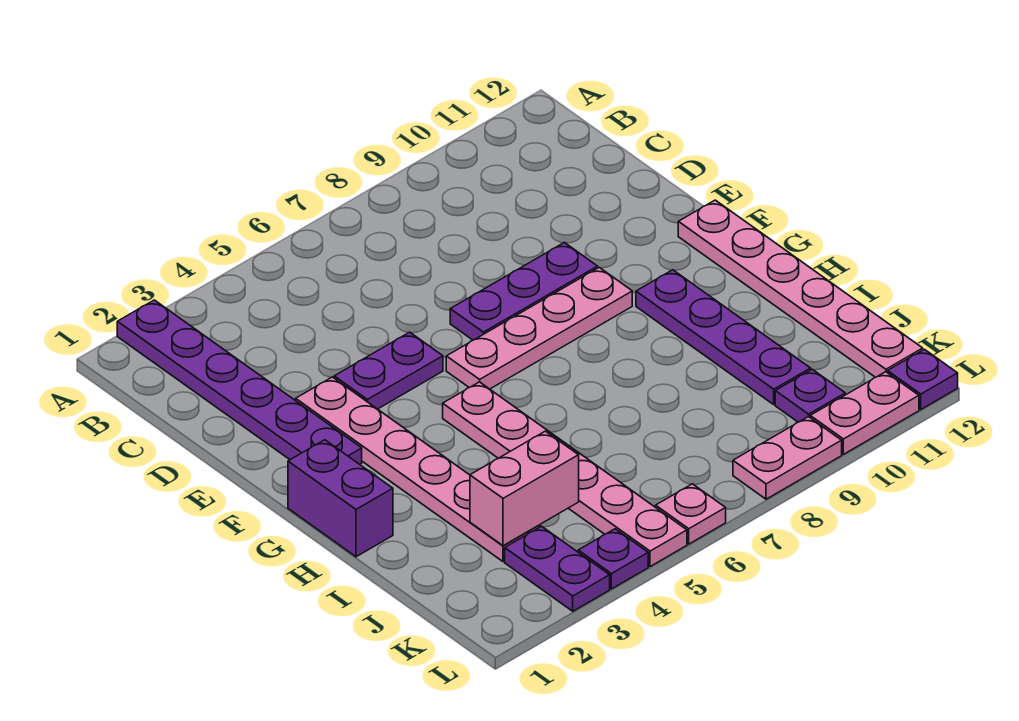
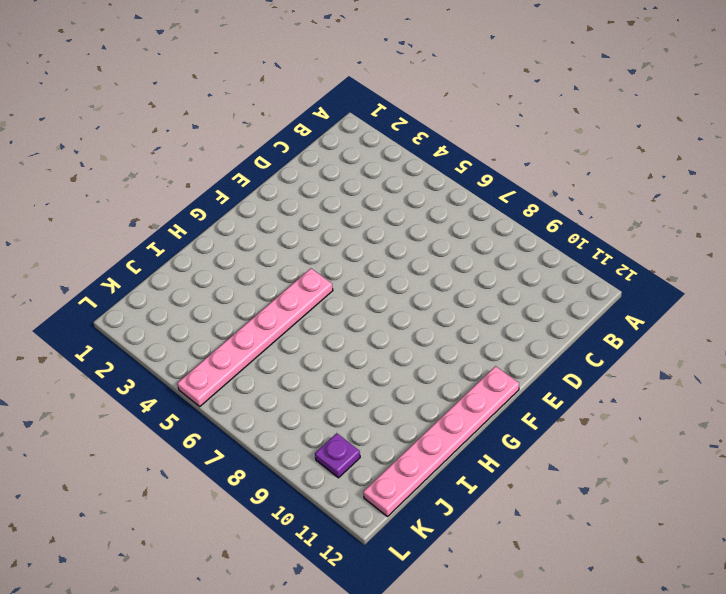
none -> purple plate A2:F2 level 1
none -> pink plate E3:J3 level 1
none -> purple plate E4:E5 level 1

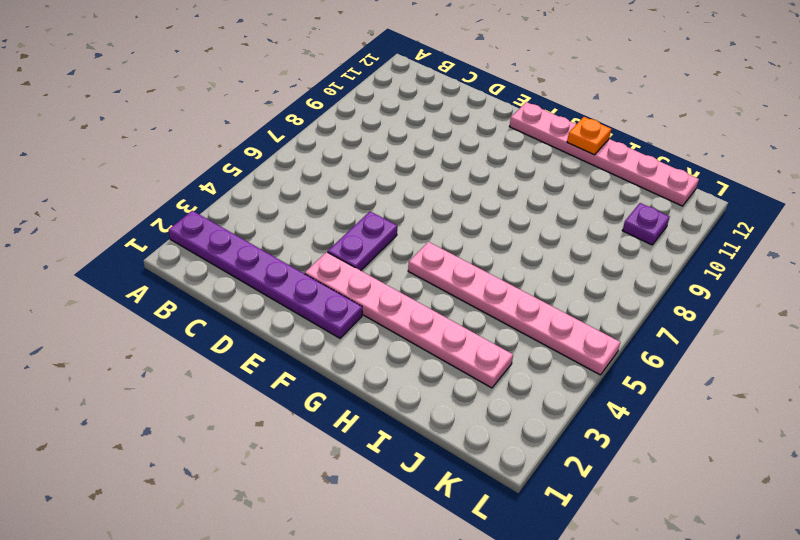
orange plate H12 level 2 -> none
none -> purple plate E7:E9 level 1
none -> pink plate F6:F9 level 1
none -> purple brick G1:H1 level 1

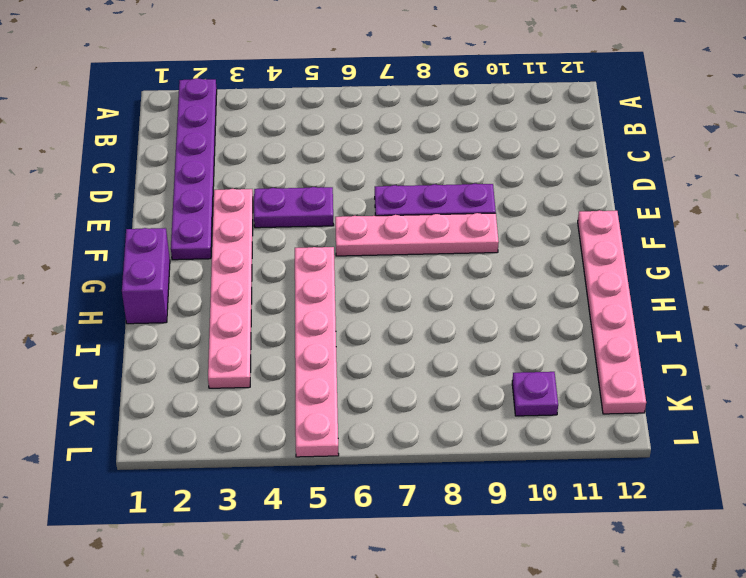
none -> purple plate G10:J10 level 1
none -> purple plate K3:L3 level 1
none -> purple plate L4 level 1

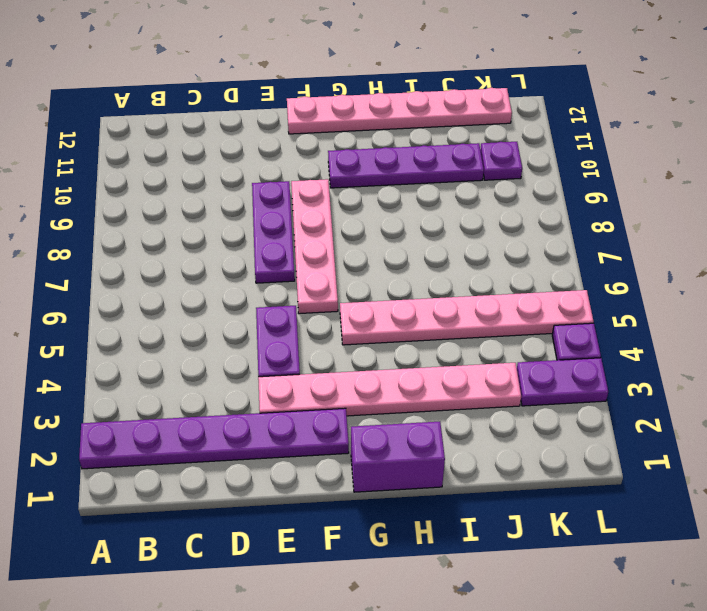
none -> pink plate L6 level 1
none -> pink plate L8:L9 level 1
none -> pink plate L10:L11 level 1

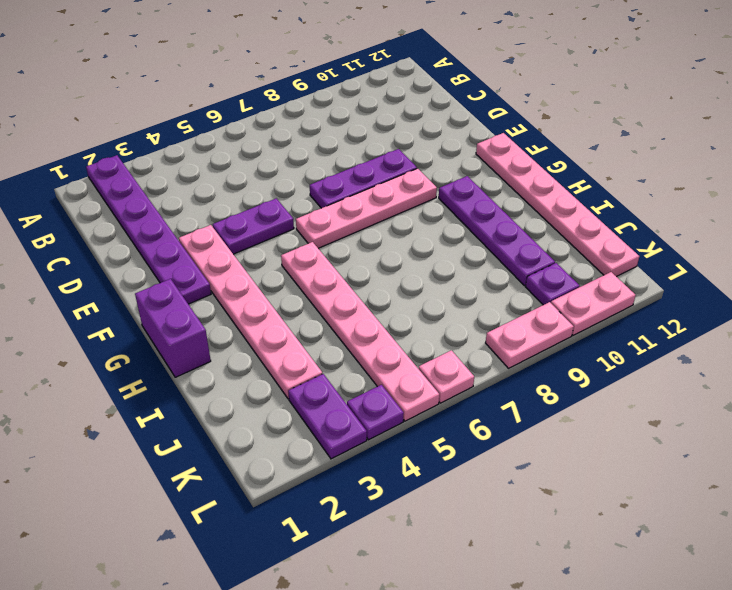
none -> purple plate L12 level 1
none -> pink brick J3:J4 level 2

